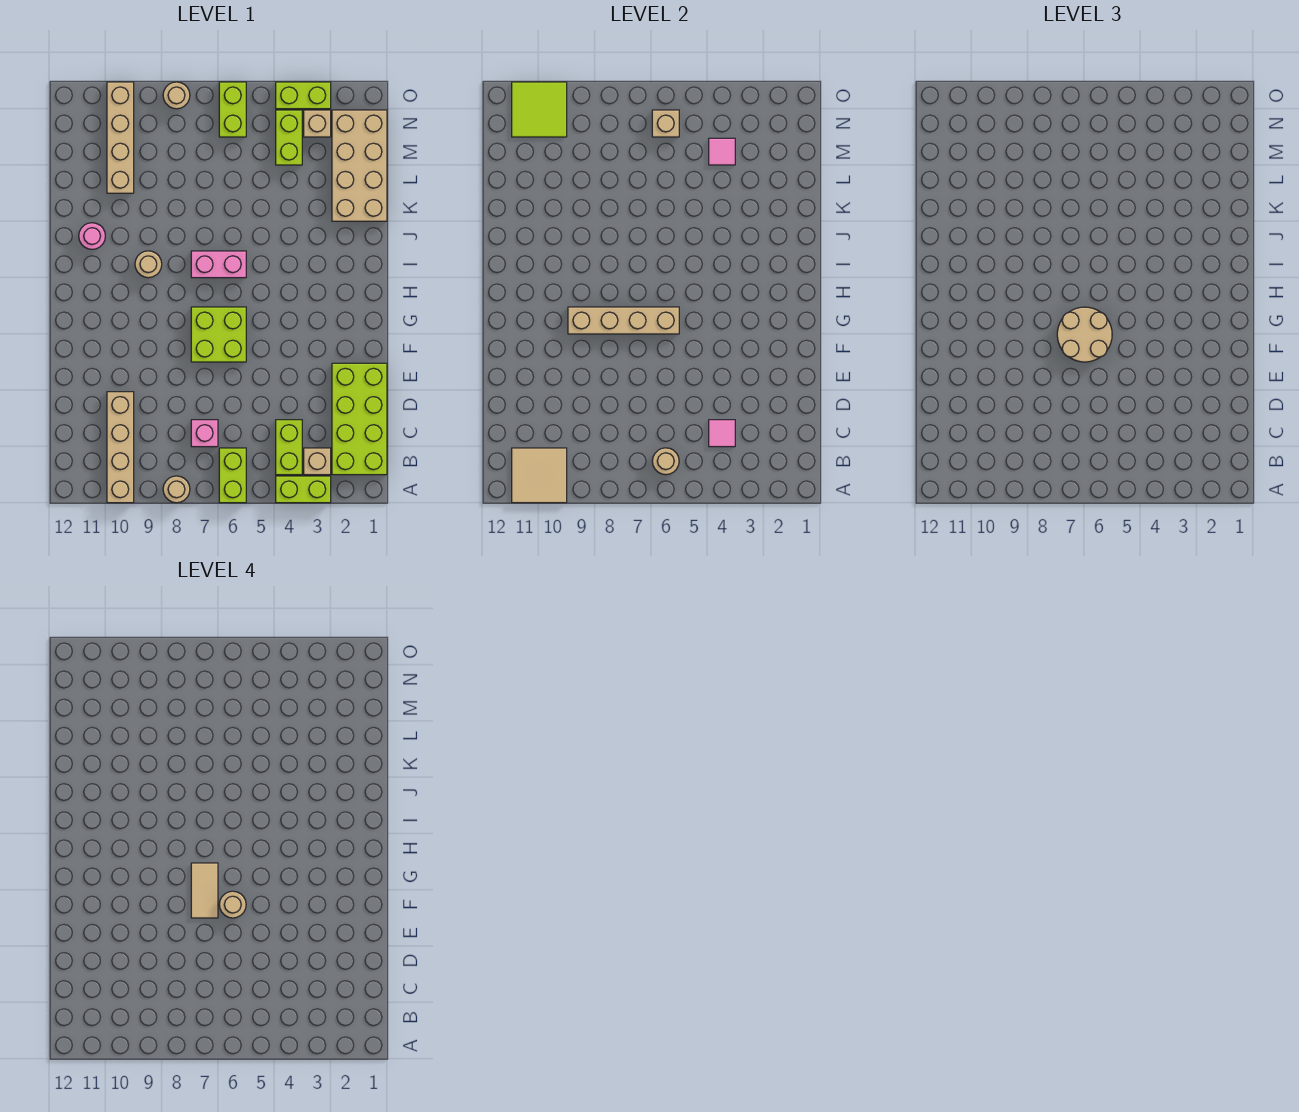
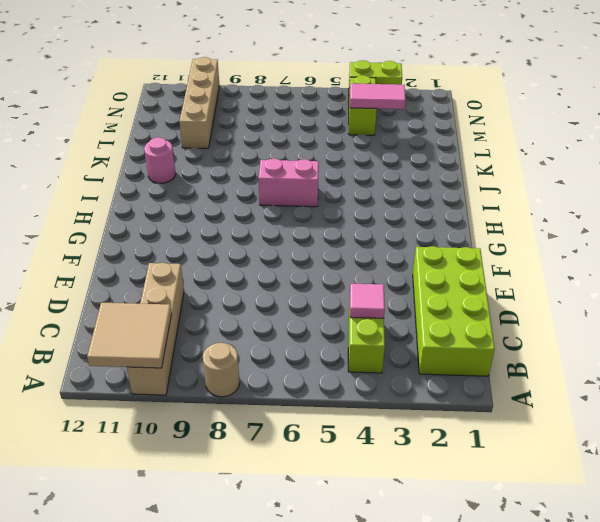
pink tile M3:M4 level 2 -> pink tile M4 level 2
none -> lime brick A3:A4 level 1
none -> lime brick A6:B6 level 1
none -> tan brick B3 level 1

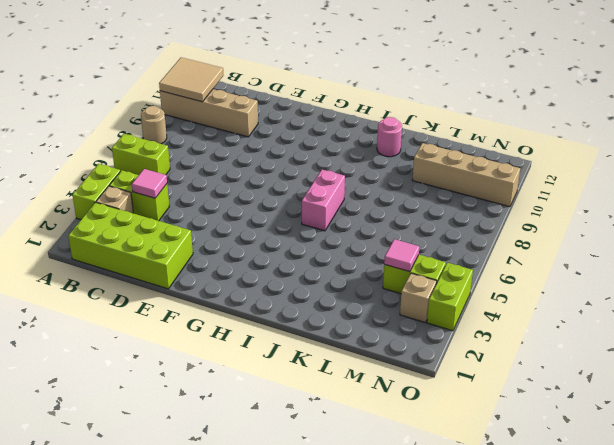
none -> pink brick C7 level 1
none -> lime brick F6:G7 level 1
none -> tan round brick I9 level 1

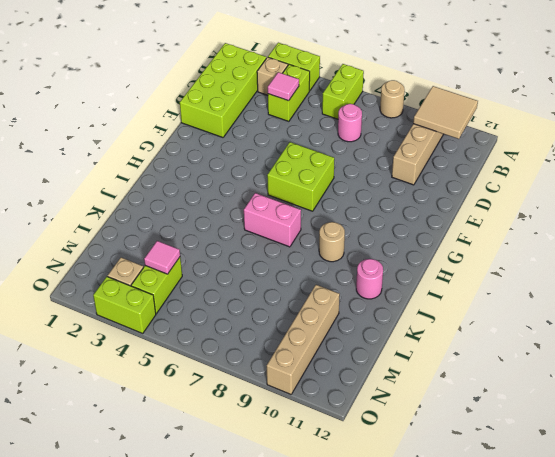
pink round brick C7 level 1 -> pink brick C7 level 1
none -> tan brick K1:N2 level 1
none -> lime brick N6:O6 level 1
none -> tan round brick O8 level 1

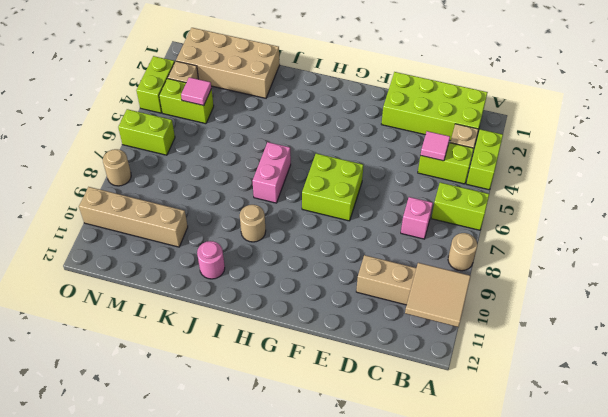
none -> tan round brick B6 level 2
none -> tan brick G6:G9 level 2
none -> tan brick N6 level 2

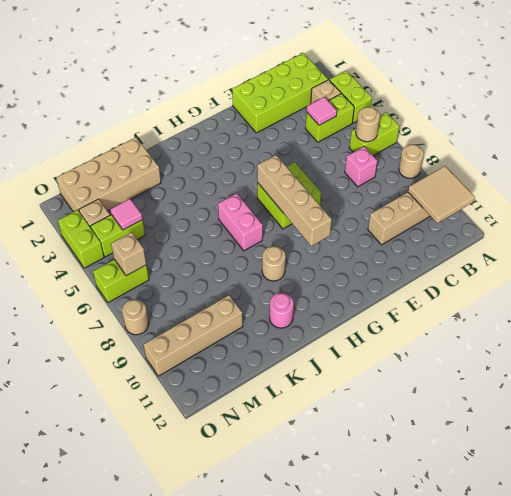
none -> lime tile N10:O11 level 2
none -> tan round brick F6:G7 level 3
none -> tan round brick F6 level 4

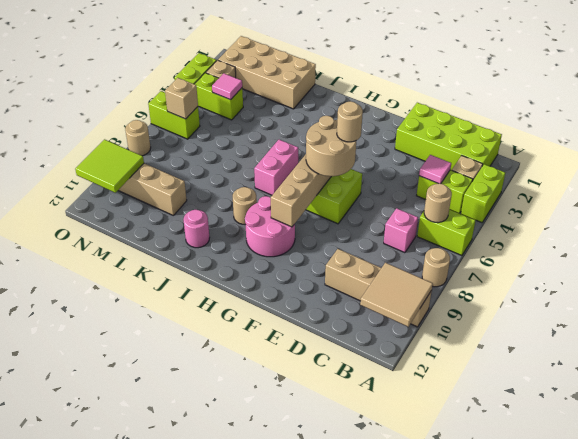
pink round brick G9:H10 level 1 -> none
none -> tan tile F7:G7 level 4

